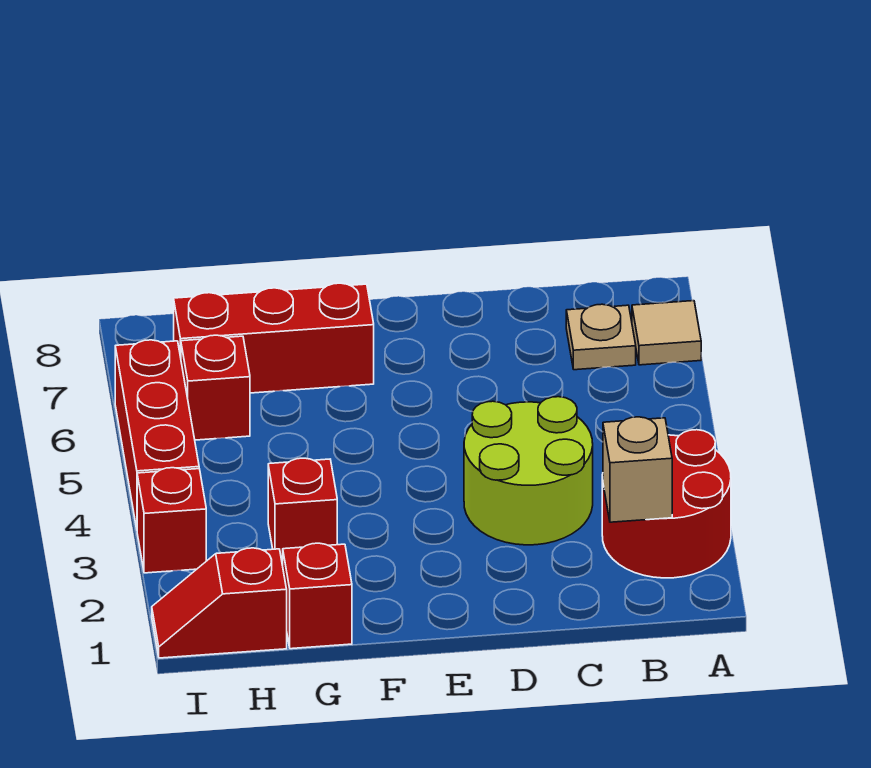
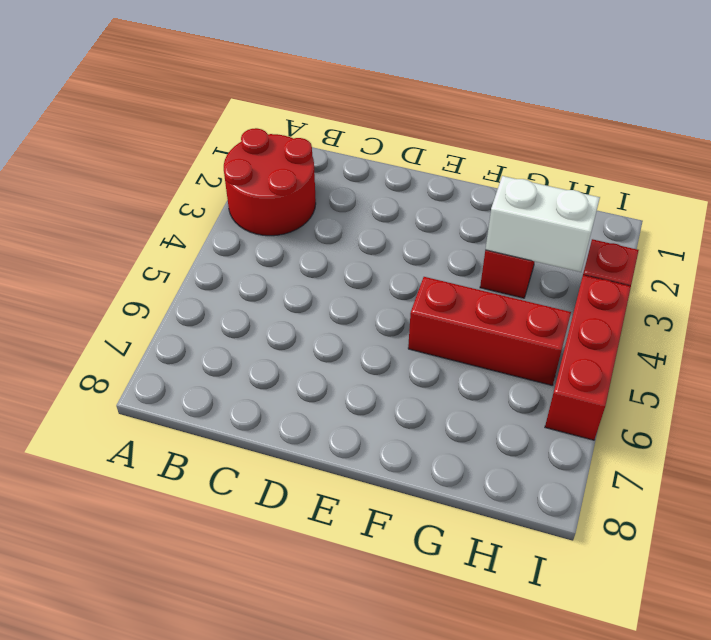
red brick F5:H5 level 1 -> red brick F7:H7 level 1
white brick G3:H3 level 2 -> none
none -> tan tile A7 level 1
none -> tan plate B7 level 1
none -> lime round brick C3:D4 level 1

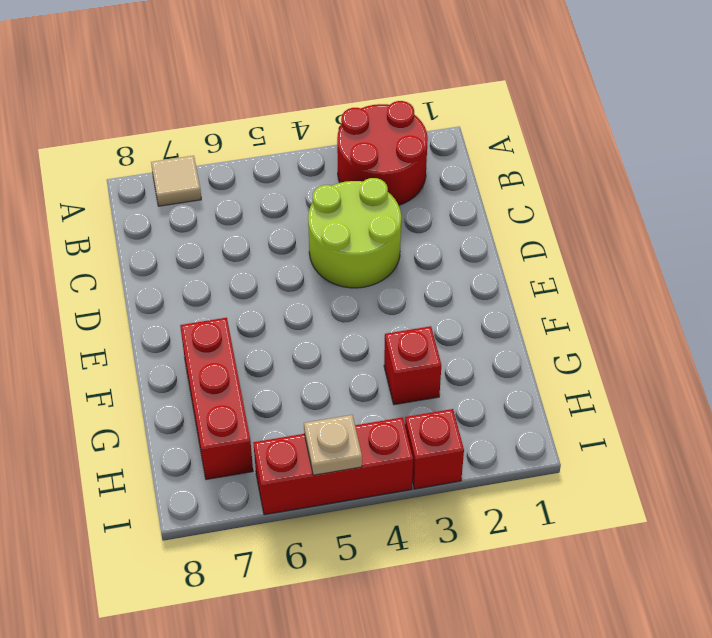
tan plate I5 level 2 -> tan plate B7 level 1
none -> red brick G1 level 1
none -> red slope H1:I1 level 1 top H
none -> red brick H6 level 1

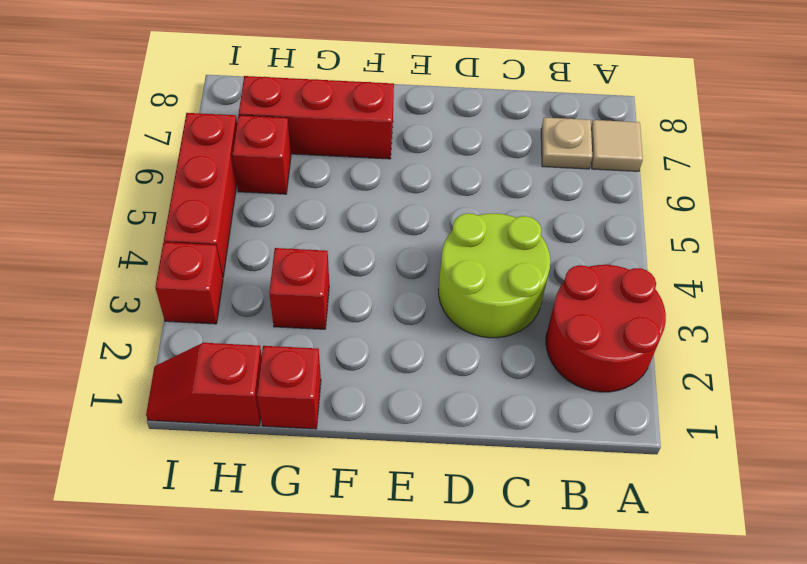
none -> tan brick B2 level 2

